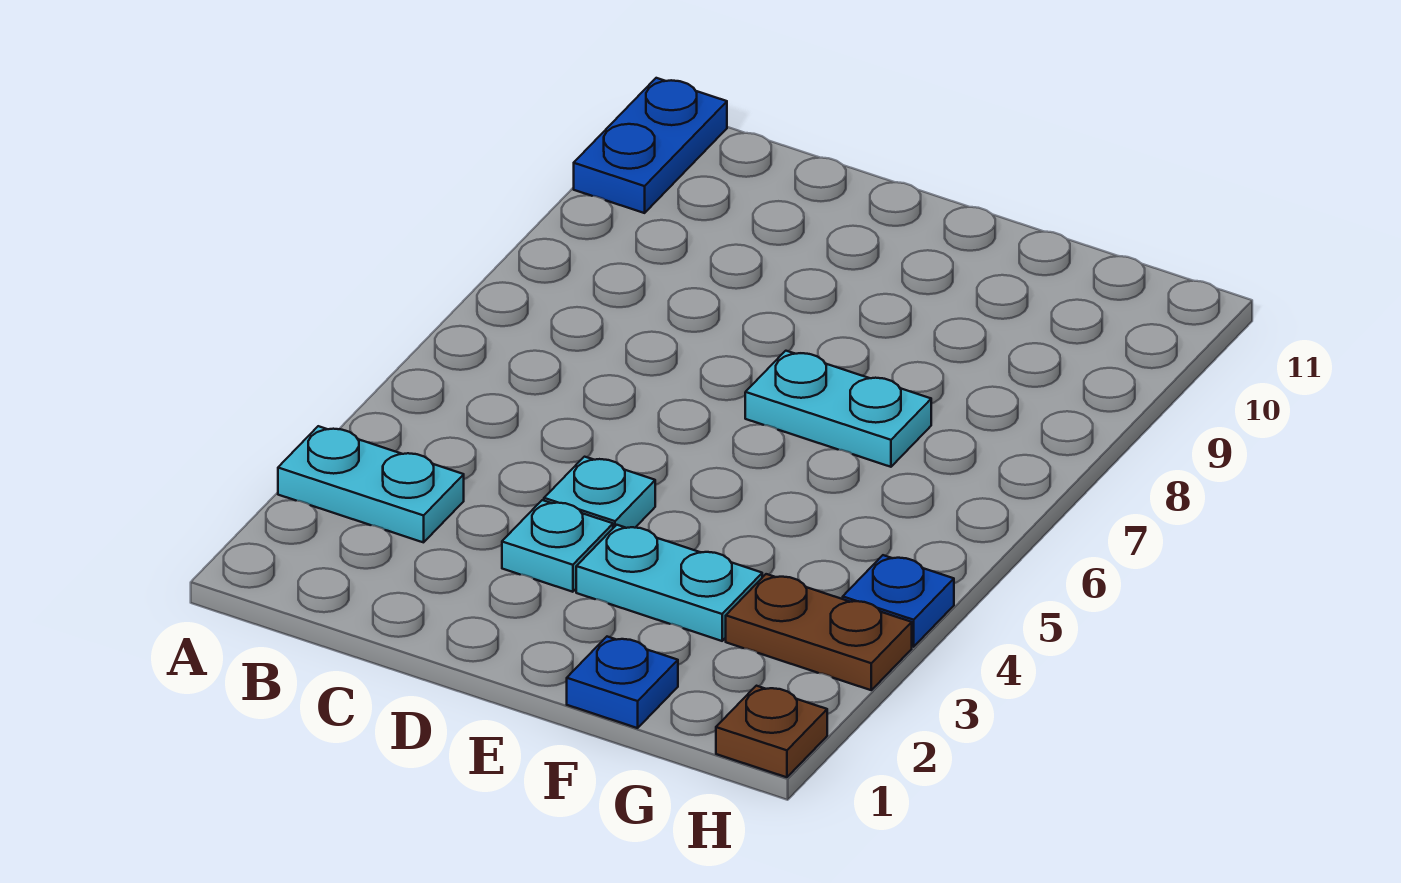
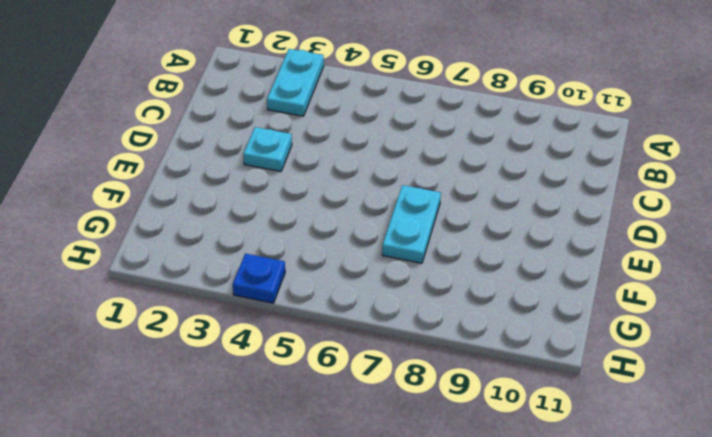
none -> blue plate A10:A11 level 1
none -> cyan plate D4 level 1

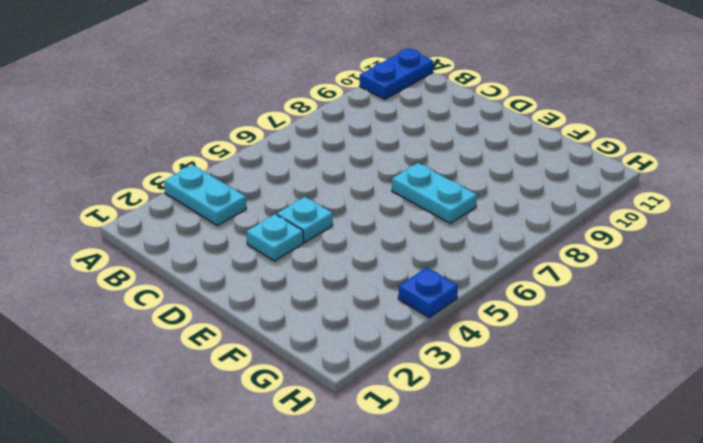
none -> cyan plate E3:F3 level 1
none -> blue plate F1 level 1

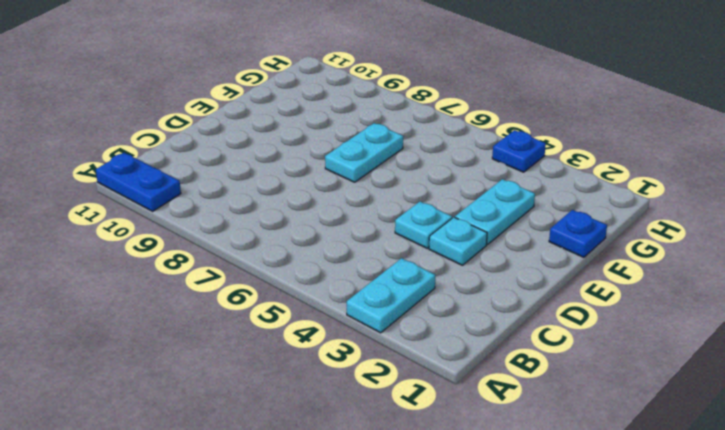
none -> brown plate G3:H3 level 1
none -> brown plate H1 level 1

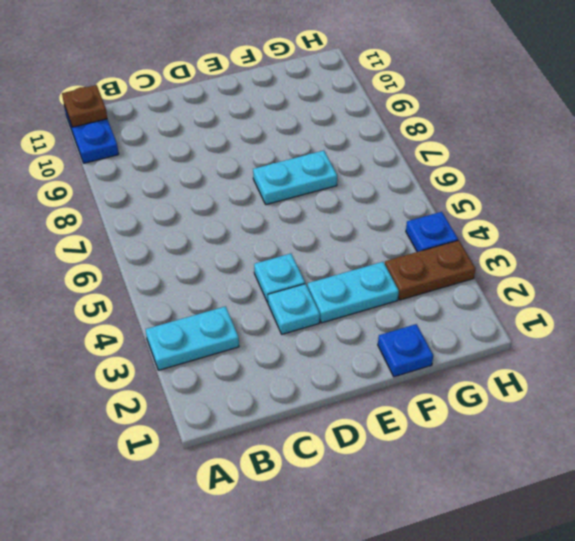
brown plate A11 level 2 -> brown plate H1 level 1

